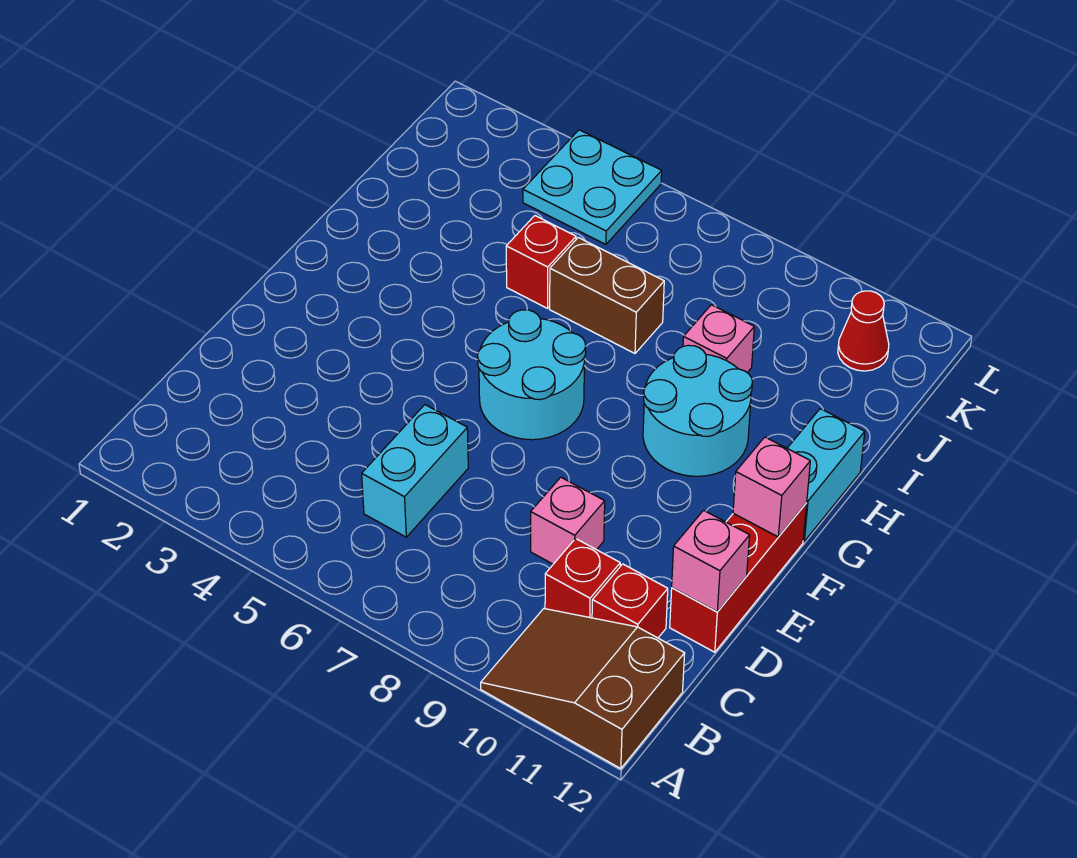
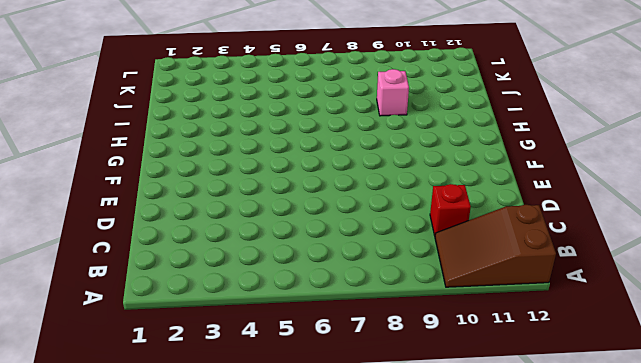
none -> cyan brick C6:D6 level 1
none -> red brick C11 level 1
none -> pink brick D9 level 1

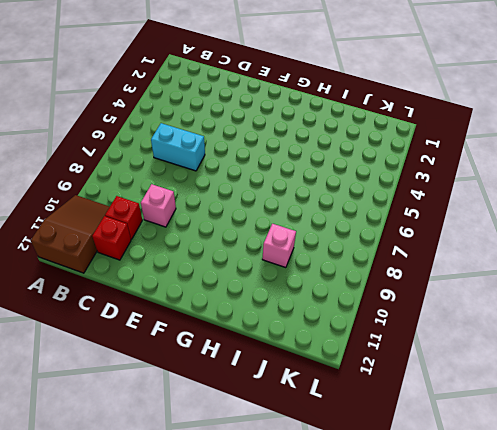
none -> red brick D12:F12 level 1
none -> cyan round brick F6:G7 level 1
none -> cyan round brick G9:H10 level 1

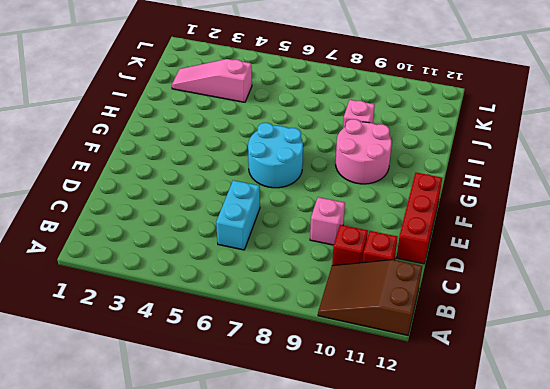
pink round brick G9:H10 level 1 -> cyan round brick G9:H10 level 1
pink slope J2:J4 level 1 top 4 -> none
none -> cyan brick G12:H12 level 1
none -> red brick I5 level 1
none -> brown brick I6:I7 level 1

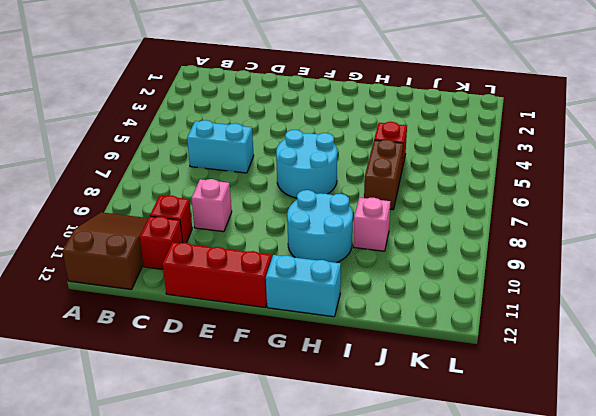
none -> cyan plate K4:L5 level 1
none -> red cone K11 level 1
none -> pink brick D12 level 2

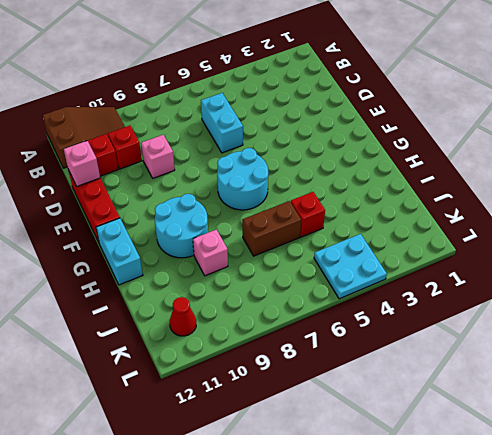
none -> pink brick F12 level 2

